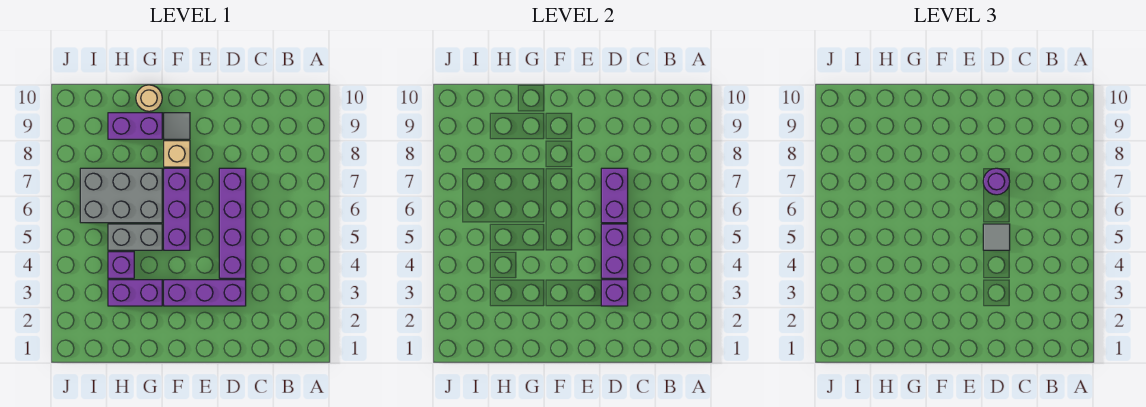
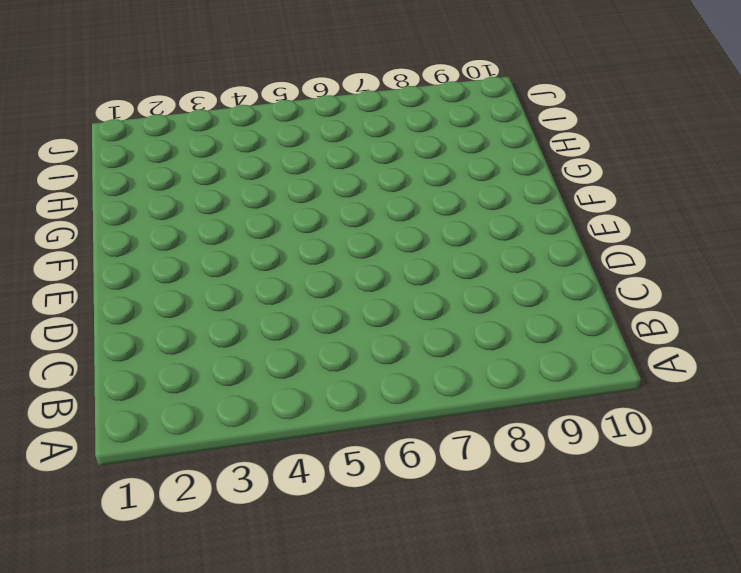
none -> purple brick D3:F3 level 1
none -> purple brick D4:D7 level 1
none -> purple brick F5:F7 level 1

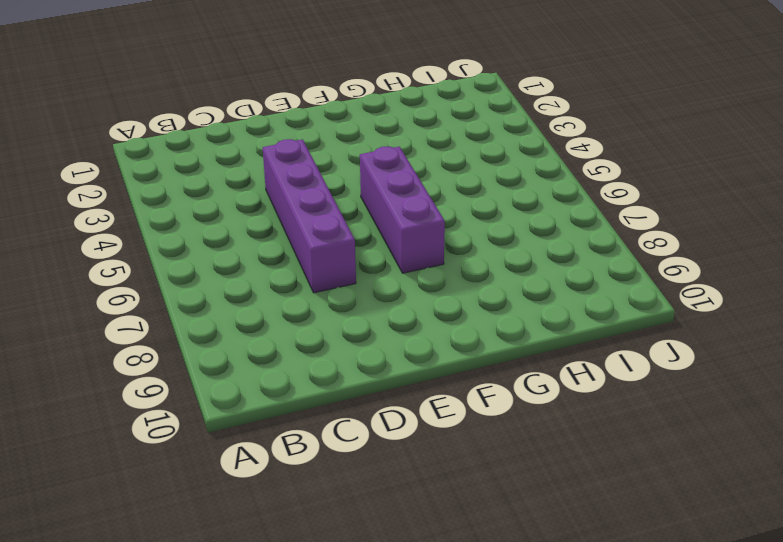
none -> purple brick D3:F3 level 1
none -> tan brick F8 level 1
none -> grey tile F9 level 1

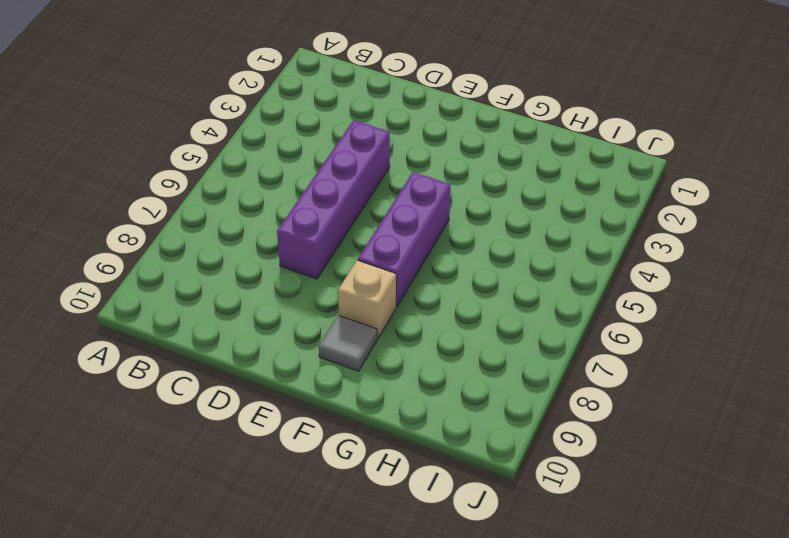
none -> purple brick D3:F3 level 1
none -> purple brick G3:H3 level 1
none -> grey brick G5:H5 level 1

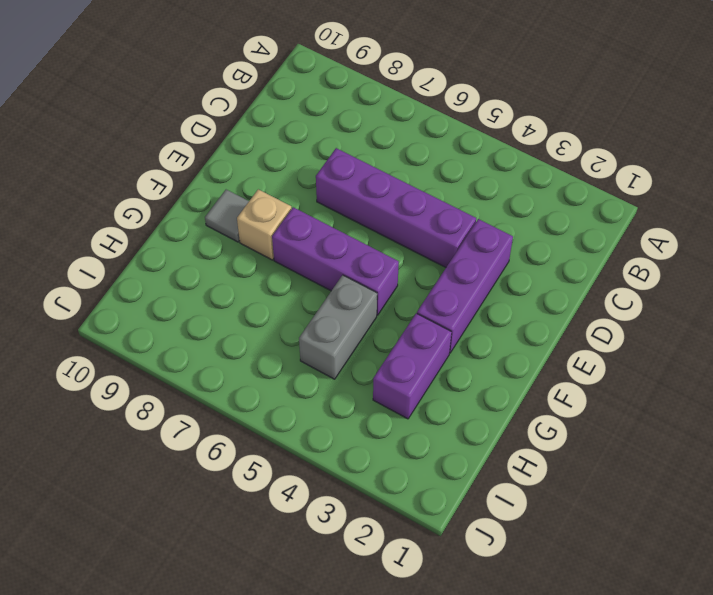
none -> grey brick G6:I7 level 1
none -> purple brick G9:H9 level 1
none -> tan round brick G10 level 1

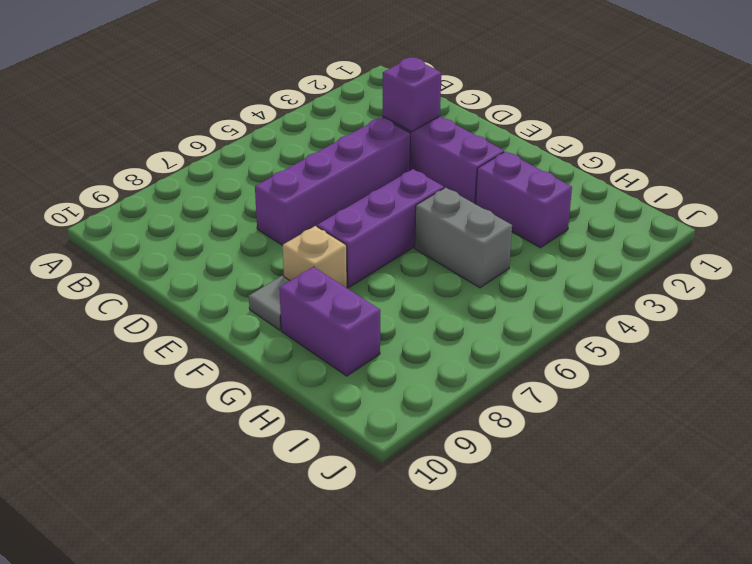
none -> grey brick G6:I7 level 1
none -> tan round brick G10 level 1
none -> purple brick H4 level 1

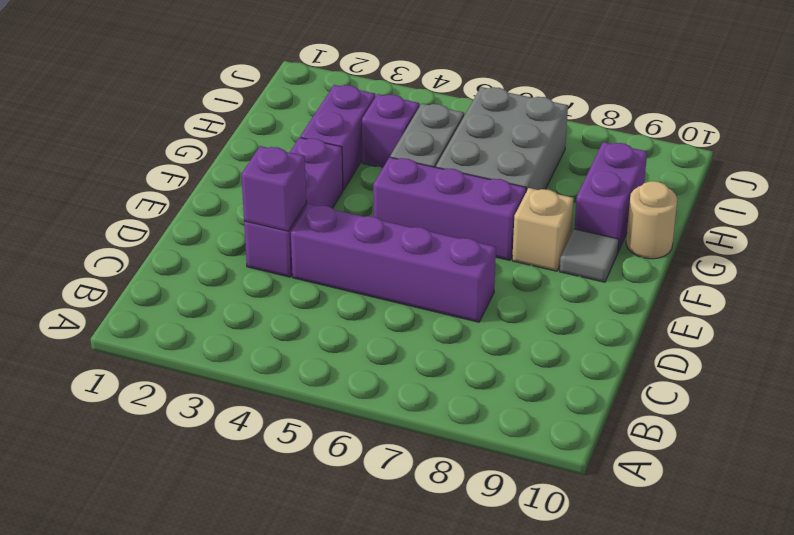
none -> purple brick D4:D5 level 2
none -> purple brick D6:D7 level 2
none -> grey tile D5 level 3

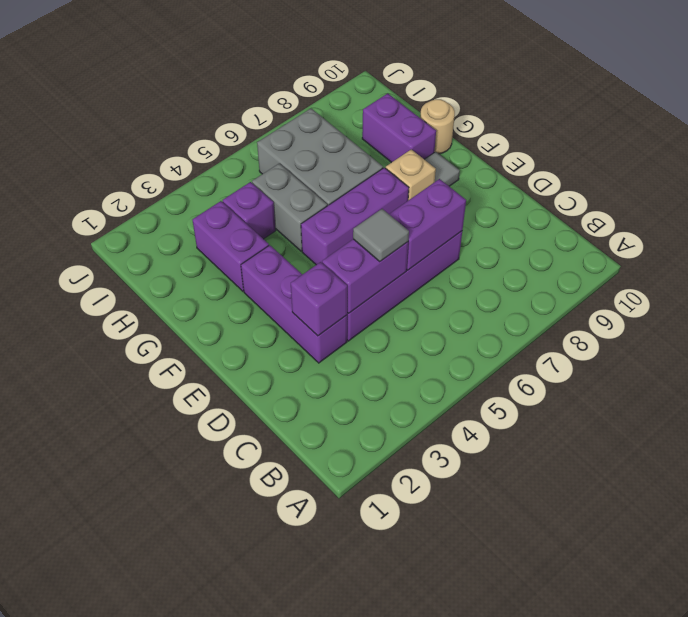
none -> purple round brick D7 level 3

